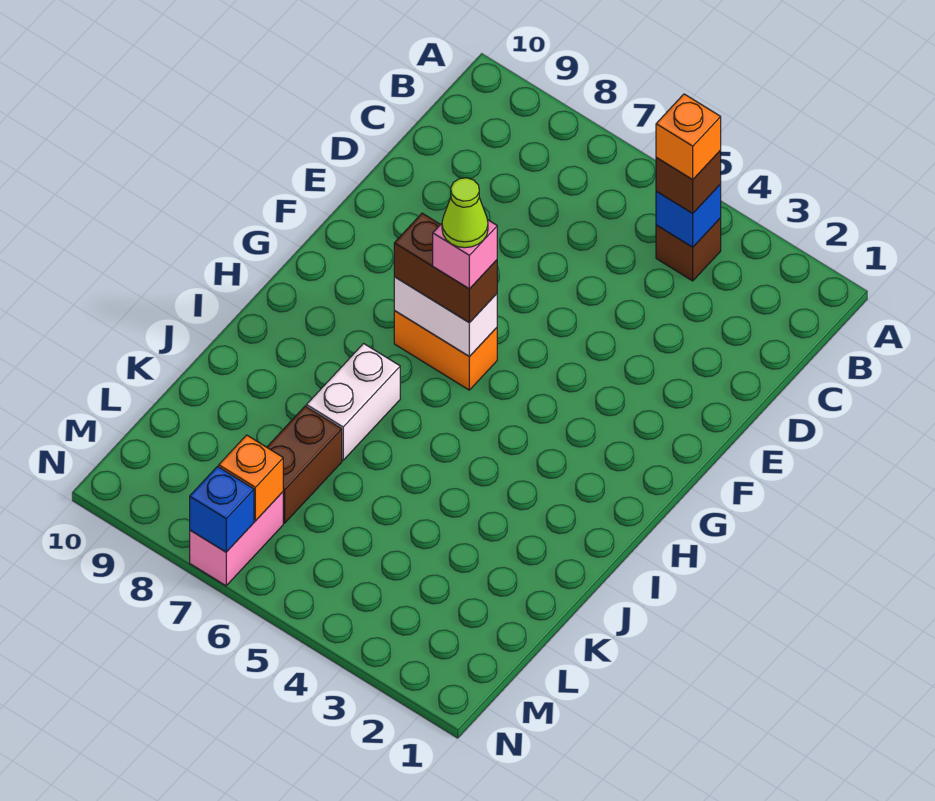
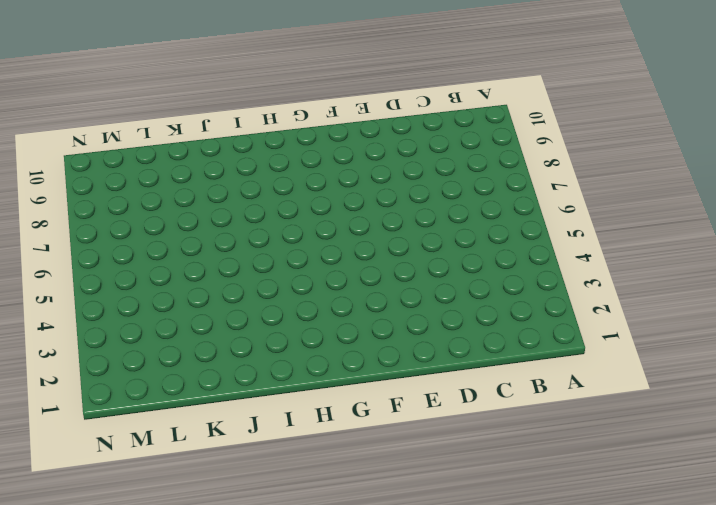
none -> brown brick B4 level 1
none -> orange brick G6:G7 level 1
none -> white brick I7:J7 level 1

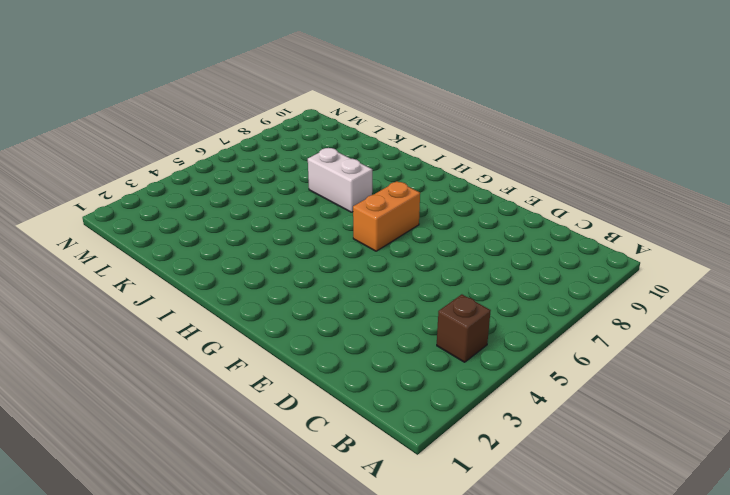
none -> brown brick K7:L7 level 1
none -> pink brick M7:N7 level 1
none -> blue brick B4 level 2

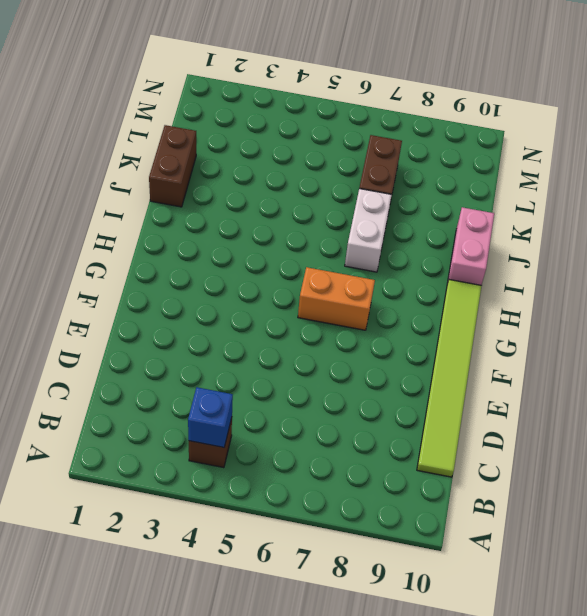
lime tile C10:H10 level 1 -> none
pink brick I10:J10 level 1 -> pink brick M7:N7 level 1
brown brick J1:K1 level 1 -> brown brick G6:G7 level 3
none -> white brick G6:G7 level 2
none -> orange brick M7 level 2
none -> blue brick N7 level 2

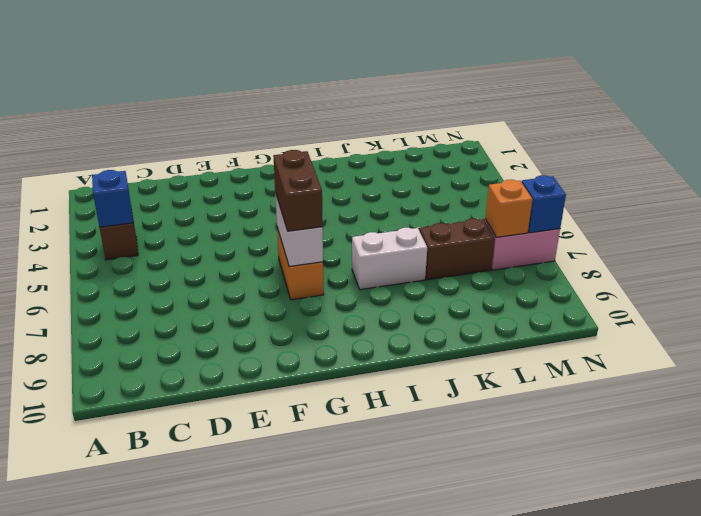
none -> brown brick B4 level 3
none -> orange brick B4 level 4
none -> pink brick G6 level 4

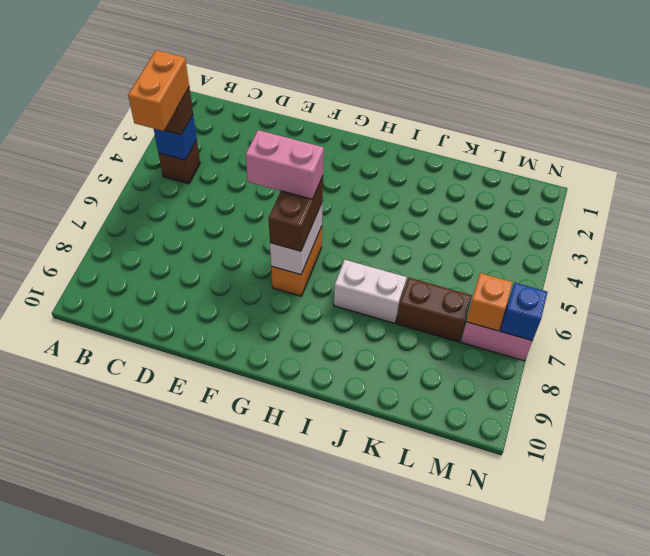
orange brick B4:B5 level 4 -> orange brick B4 level 4
pink brick F6:G6 level 4 -> pink brick G6 level 4
none -> lime cone G6 level 5

